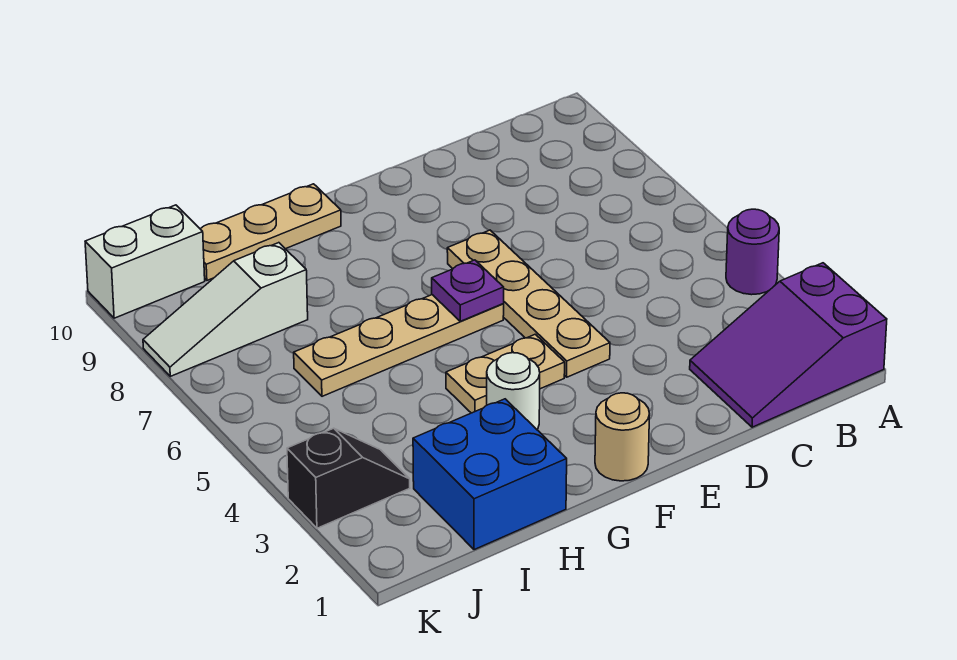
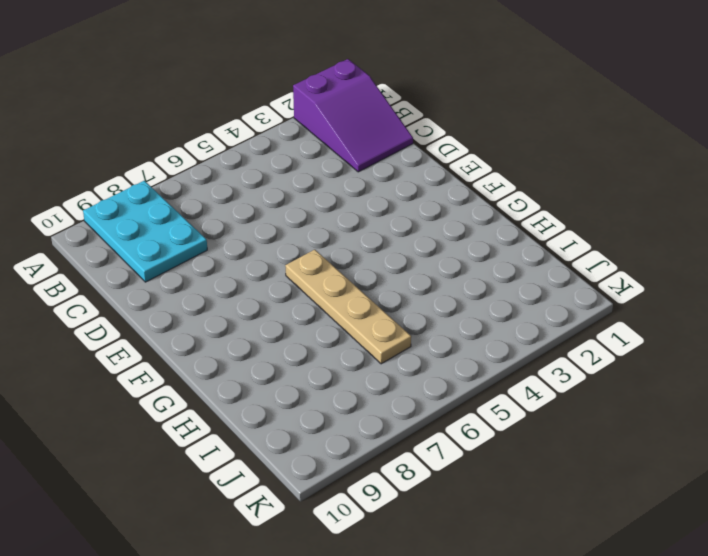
cyan plate A8:C9 level 1 -> none
none -> purple round brick A4 level 1
none -> tan plate E4:E7 level 1
none -> tan round brick F1 level 1

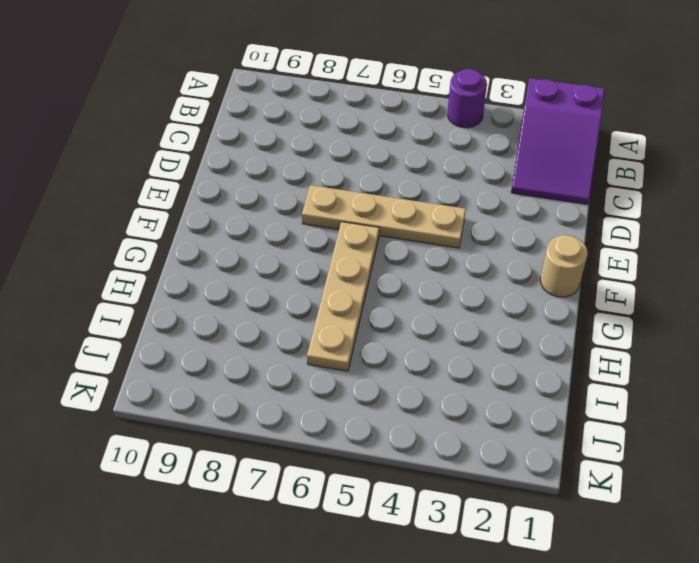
none -> tan plate F4:G4 level 1
none -> white round brick G3 level 1
none -> tan plate G10:I10 level 1

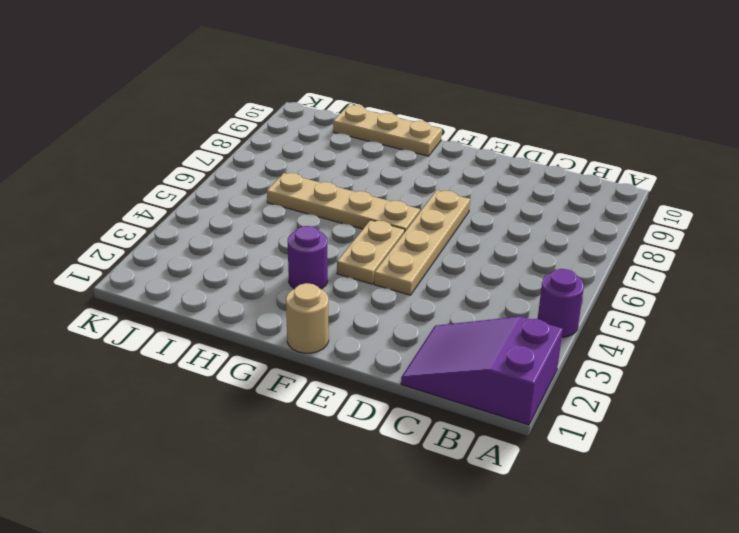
tan plate F4:F5 level 1 -> tan plate F4:G4 level 1
purple round brick G3 level 1 -> white round brick G3 level 1
none -> blue brick H1:I2 level 1
none -> white slope I8:K8 level 1 top I
none -> black slope J3:K3 level 1 top K

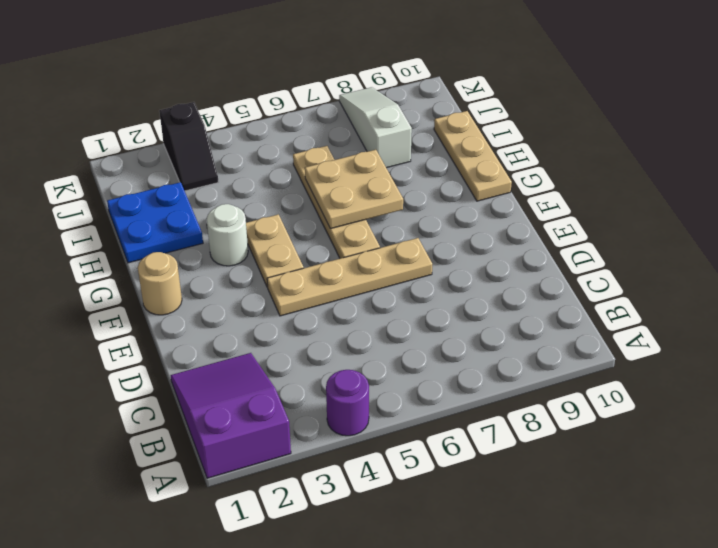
tan plate G6:H7 level 2 -> none
blue plate H1:I2 level 1 -> blue brick H1:I2 level 1
none -> white brick J10:K10 level 1
none -> purple plate F6 level 2

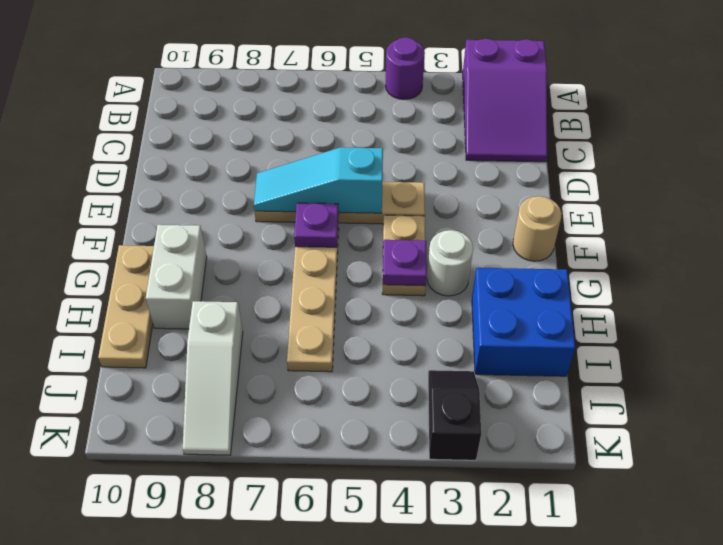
cyan slope E5:E7 level 2 top 5 -> none
purple plate G4 level 2 -> none
white brick G9:H9 level 1 -> white brick J10:K10 level 1

